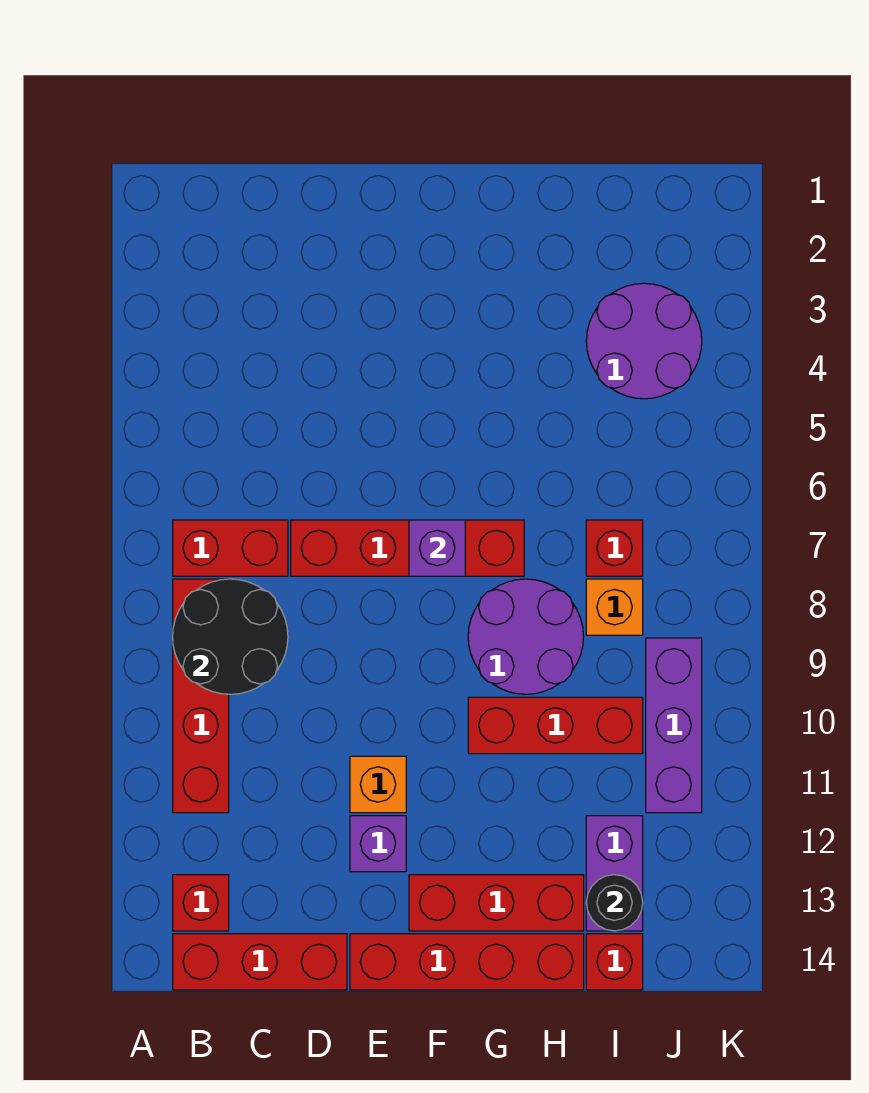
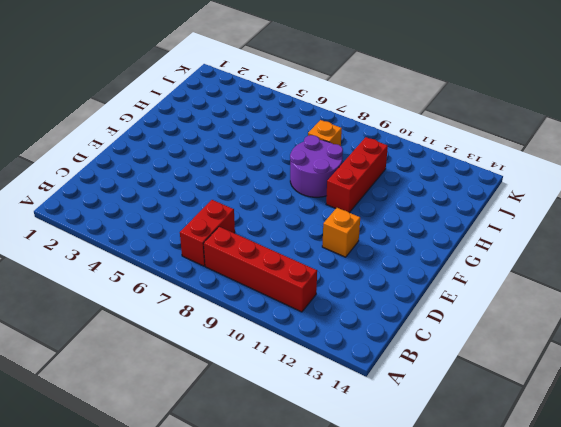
none -> red brick B13 level 1
none -> red brick B14:D14 level 1
none -> red brick D7:G7 level 1

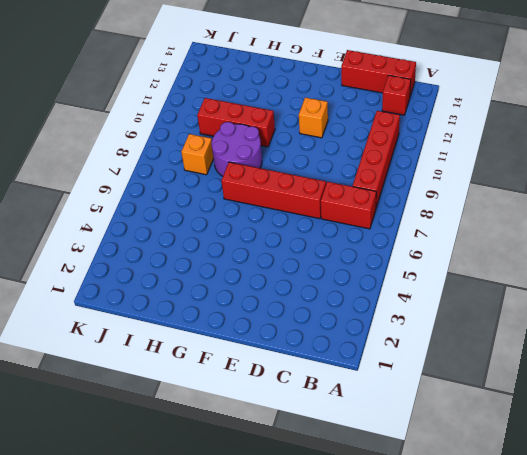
none -> purple brick E12 level 1
none -> red brick E14:H14 level 1
none -> red brick F13:H13 level 1

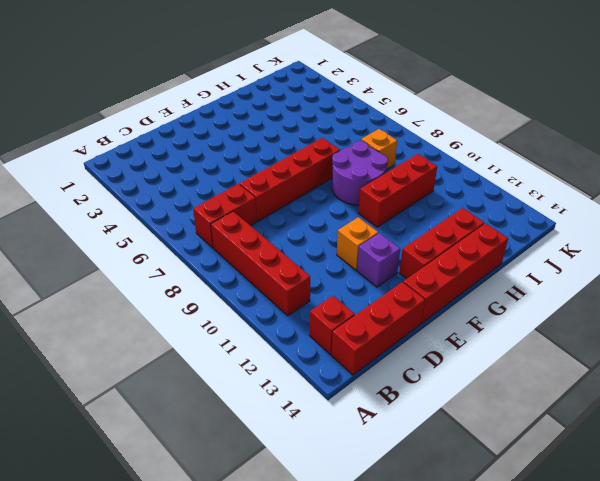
none -> purple round brick I3:J4 level 1
none -> red brick I7 level 1
none -> purple brick I12:I13 level 1

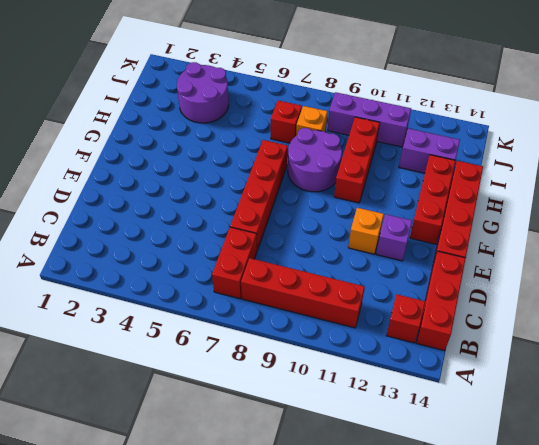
none -> red brick I14 level 1
none -> black round brick B8:C9 level 2
none -> purple brick F7 level 2

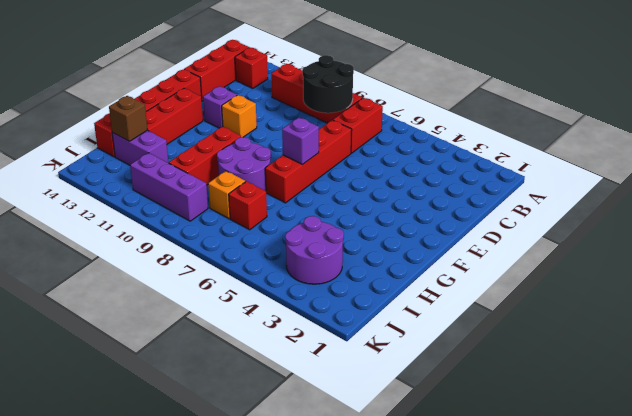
brown brick I13 level 2 -> black round brick I13 level 2

